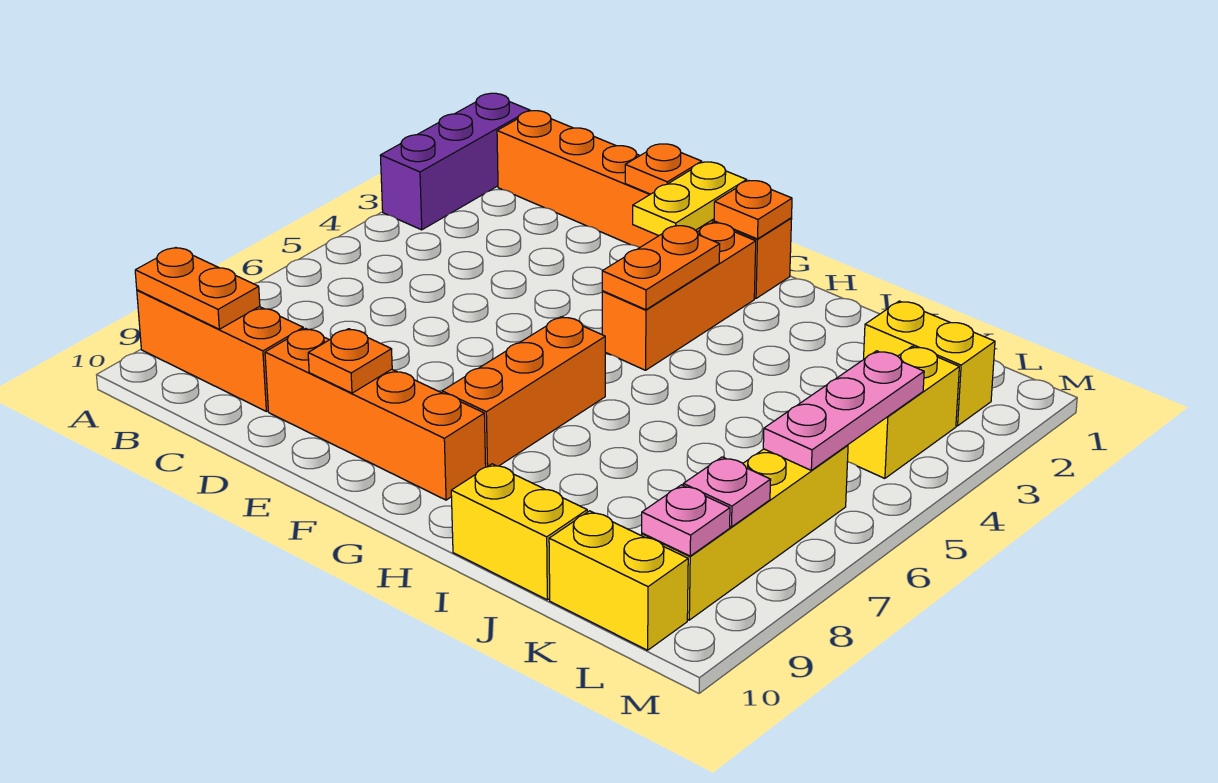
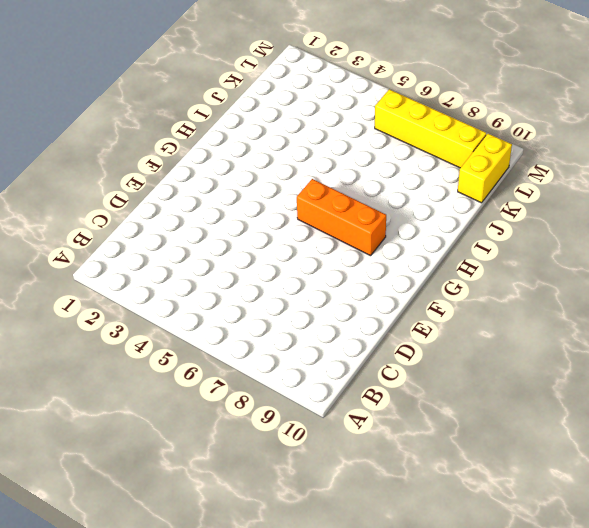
none -> purple brick A1:A3 level 1
none -> orange brick A9:C9 level 1
none -> orange brick B1:G1 level 1

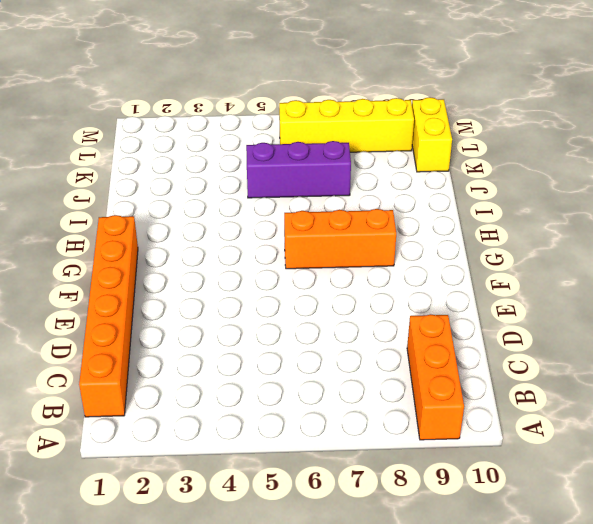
purple brick J5:J7 level 1 -> purple brick A1:A3 level 1
none -> orange brick D9:G9 level 1
none -> orange brick G2:G4 level 1
none -> yellow brick I10:J10 level 1

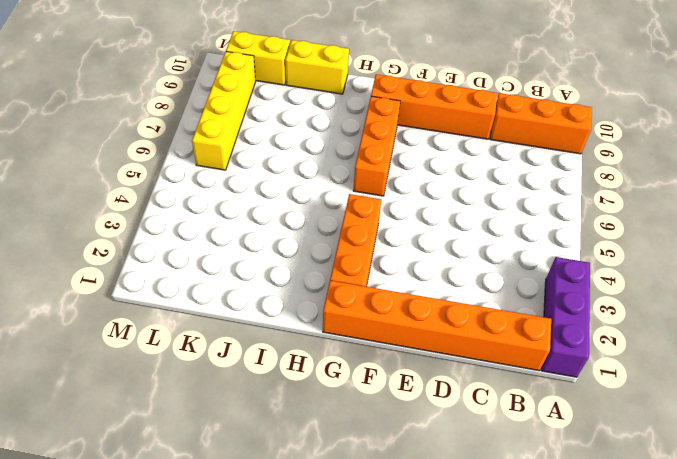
none -> yellow brick K2:L2 level 1
none -> yellow brick L3:L4 level 1
none -> orange plate A9:B9 level 2

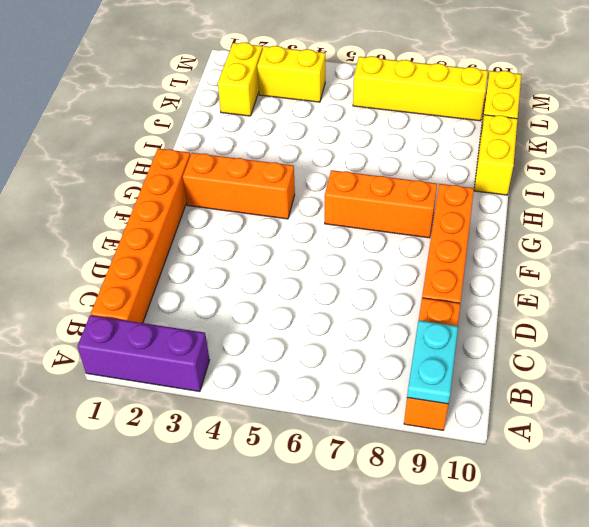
cyan plate A9:B9 level 2 -> orange plate A9:B9 level 2
none -> orange plate E1 level 2
none -> orange plate E9 level 2
none -> yellow plate F1:F2 level 2

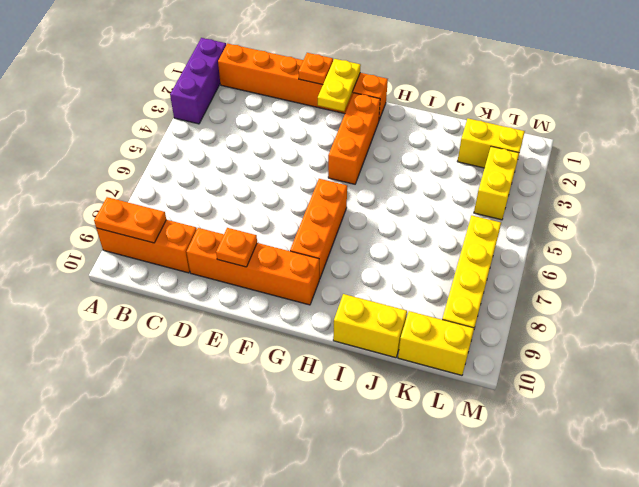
none -> orange plate G1 level 2
none -> orange plate G3:G4 level 2
none -> pink plate L4:L6 level 2

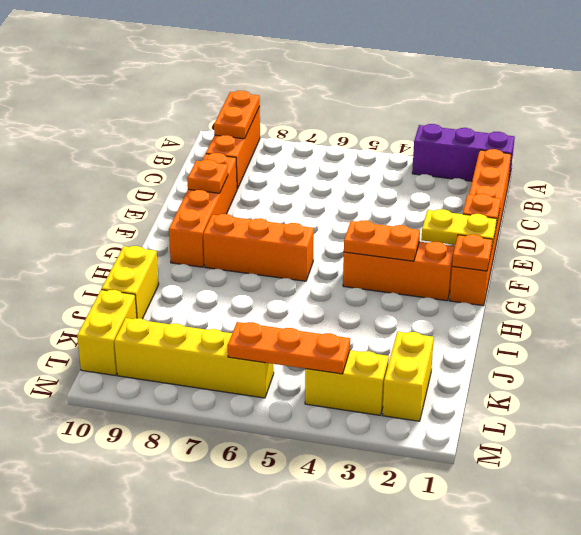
orange plate L4:L6 level 2 -> pink plate L4:L6 level 2
none -> pink plate L8 level 2
none -> pink plate L9 level 2

